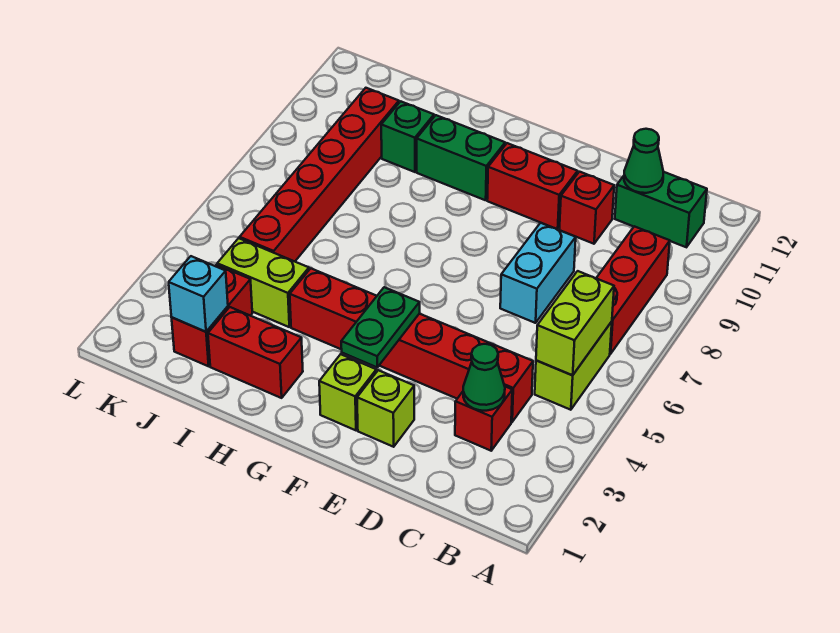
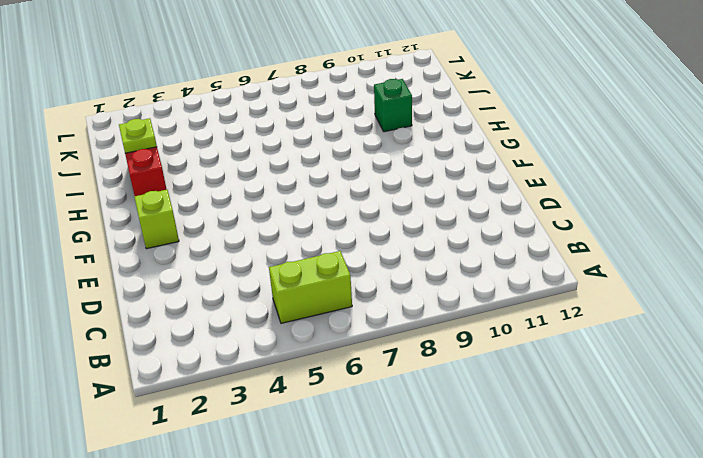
lime plate I2 level 2 -> none
none -> red brick B7:B9 level 1
none -> green brick B11:C11 level 1
none -> red brick C3 level 1

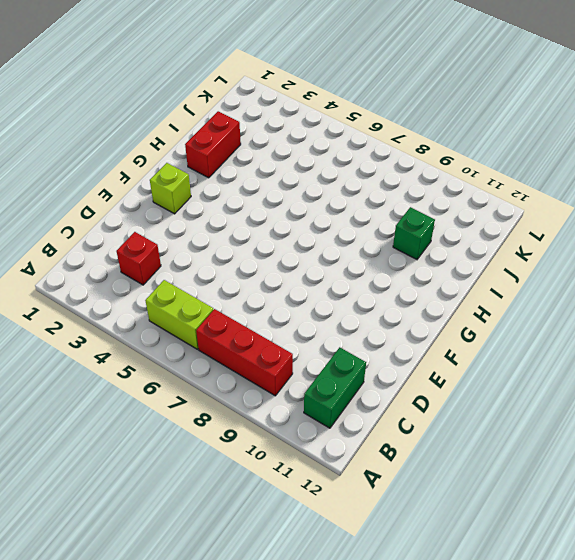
none -> red brick C4:H4 level 1
none -> cyan brick D7:D8 level 1
none -> red brick D10 level 1

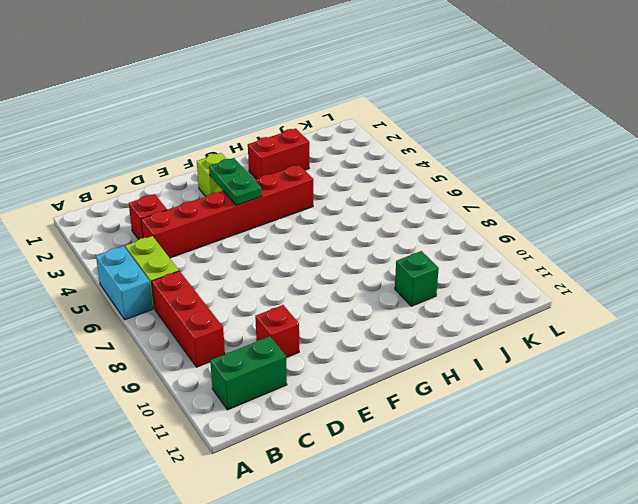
cyan brick A5:A6 level 1 -> cyan brick D7:D8 level 1
none -> lime brick E2 level 1
none -> red brick E10:F10 level 1
none -> green brick G10:H10 level 1

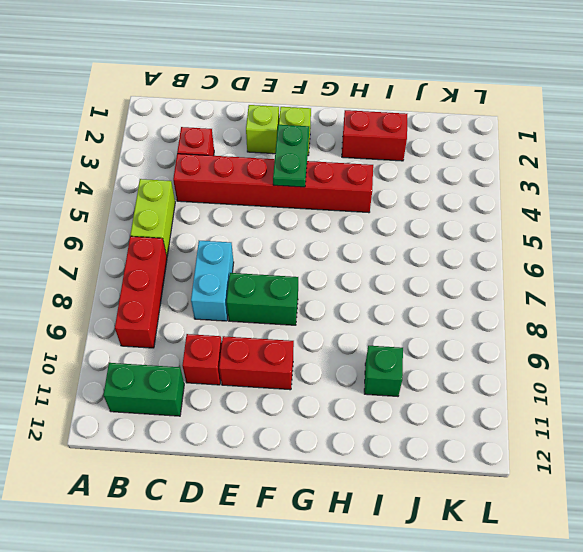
green brick E8:F8 level 1 -> green brick G10:H10 level 1
none -> lime brick I4:J4 level 1
none -> red brick J2:J3 level 1
none -> red brick J5:J10 level 1

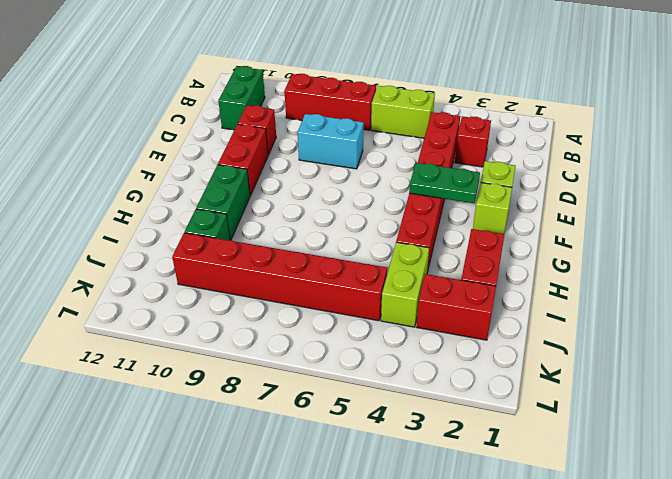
none -> lime brick B5:B6 level 2
none -> green cone C3 level 2
none -> green cone C11 level 2

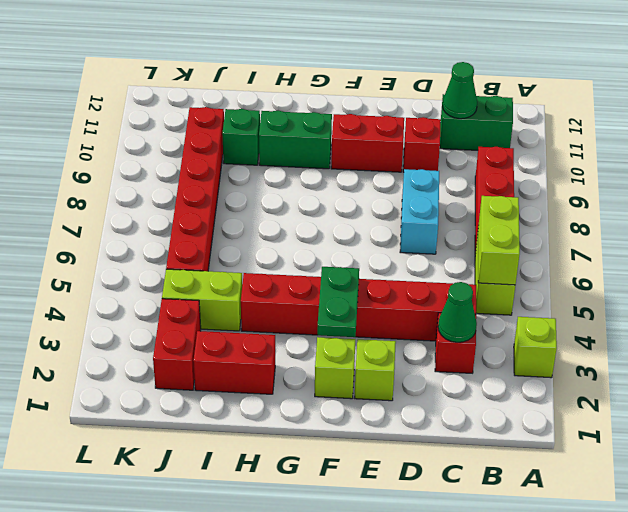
lime brick A3 level 1 -> none
none -> cyan brick J2 level 2

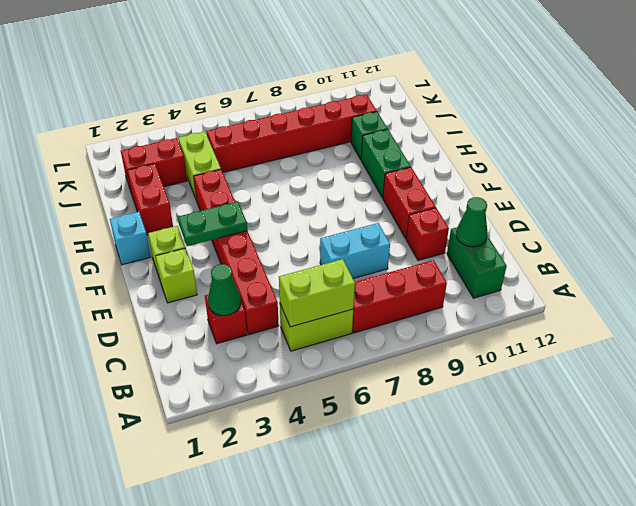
cyan brick G1 level 1 -> cyan brick J2 level 2

